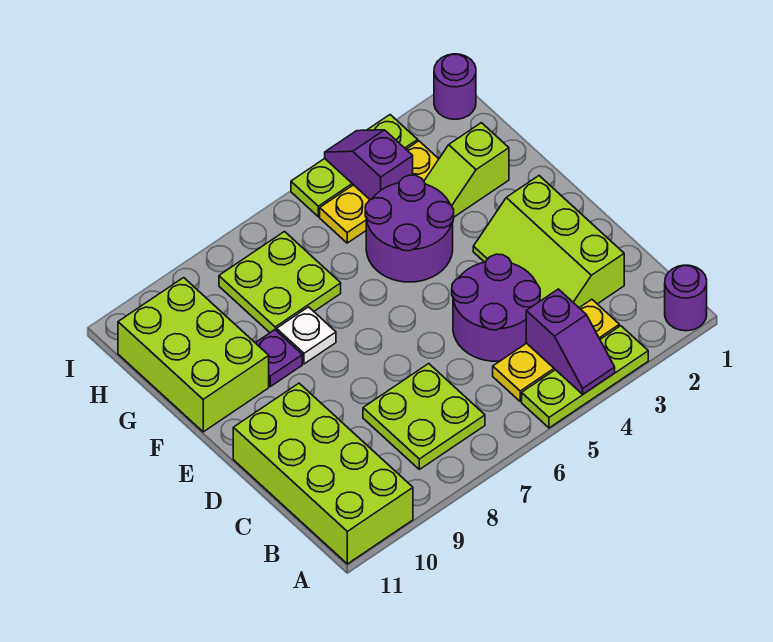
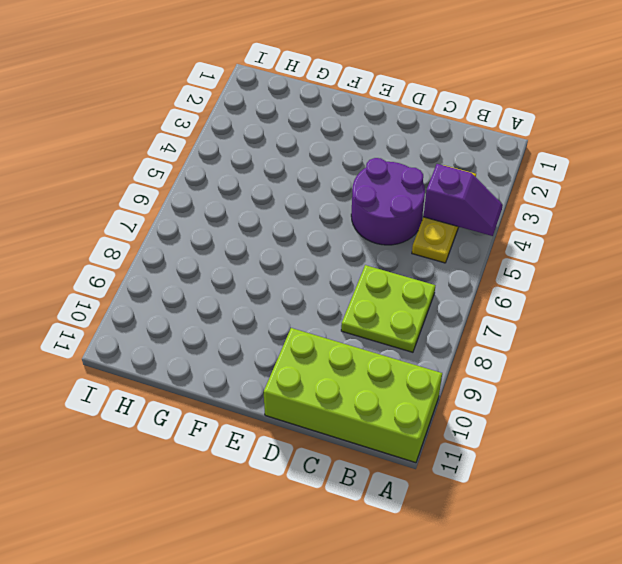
none -> purple round brick A1 level 1
none -> lime plate A3:A5 level 1
none -> lime slope C2:E3 level 1 top 2

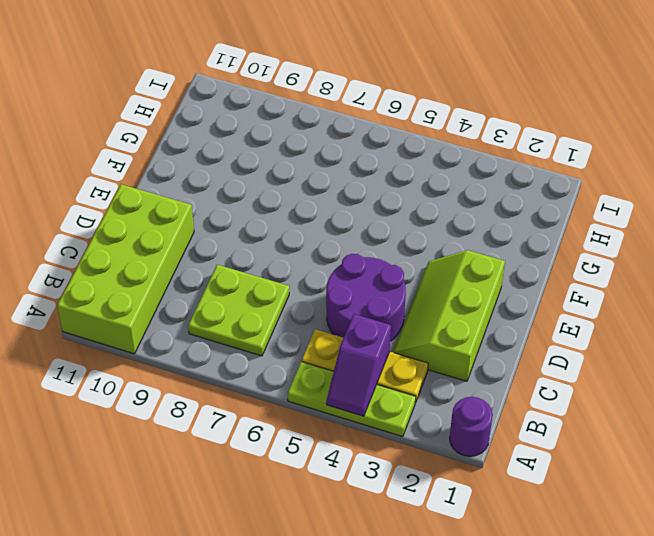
none -> purple round brick F4:G5 level 1
none -> white plate F8 level 1
none -> purple plate F9 level 1

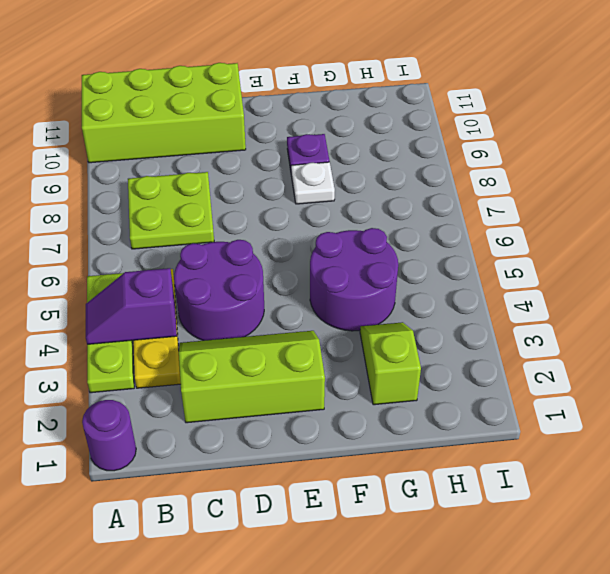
none -> lime brick F10:H11 level 1
none -> lime plate G7:H8 level 1
none -> yellow plate H3:H5 level 1

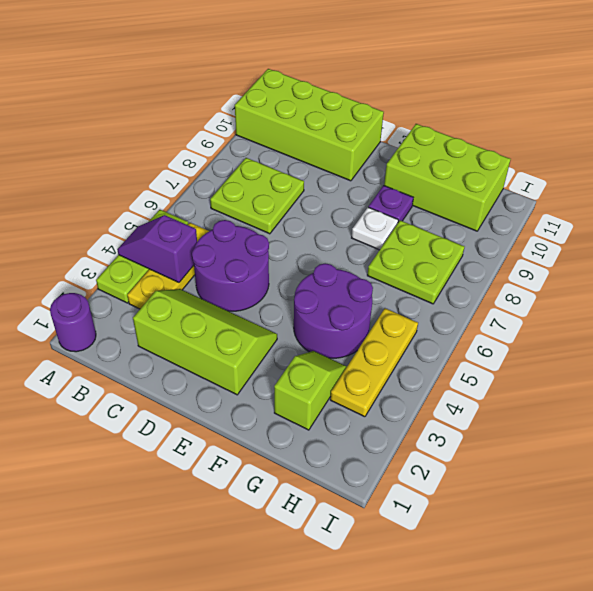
none -> purple round brick I1 level 1
none -> lime plate I3:I5 level 1
none -> purple slope H4:I4 level 2 top H

